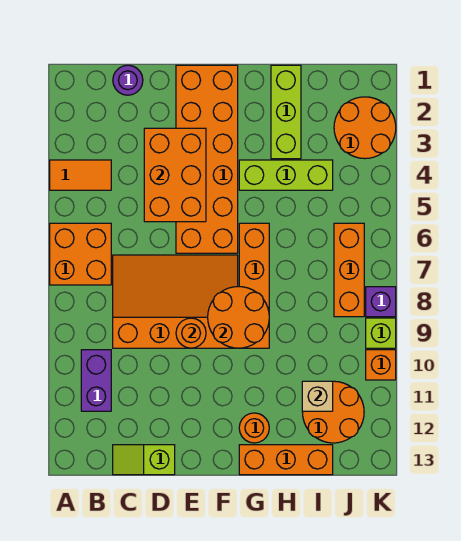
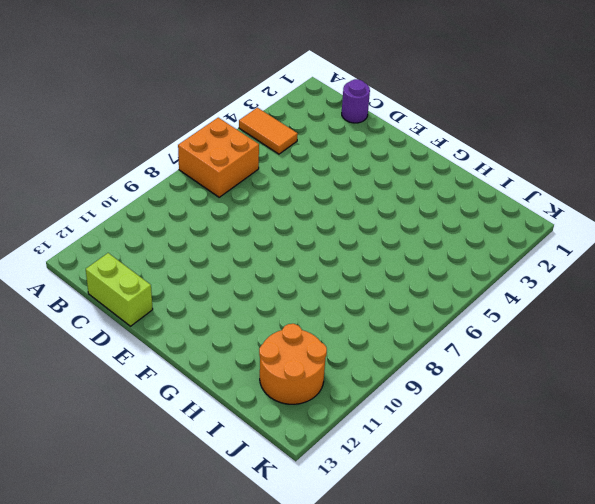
lime brick C13:D13 level 1 -> lime slope C13:D13 level 1 top D
none -> purple brick B10:B11 level 1
none -> orange slope C7:F9 level 1 top 9
none -> orange brick E1:F6 level 1

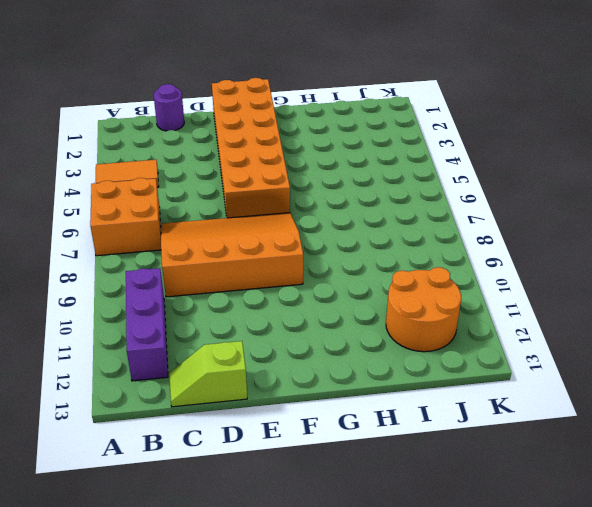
purple brick B10:B12 level 1 -> purple brick B10:B11 level 1
none -> lime brick G4:I4 level 1
none -> orange brick G6:G9 level 1
none -> orange round brick G12 level 1

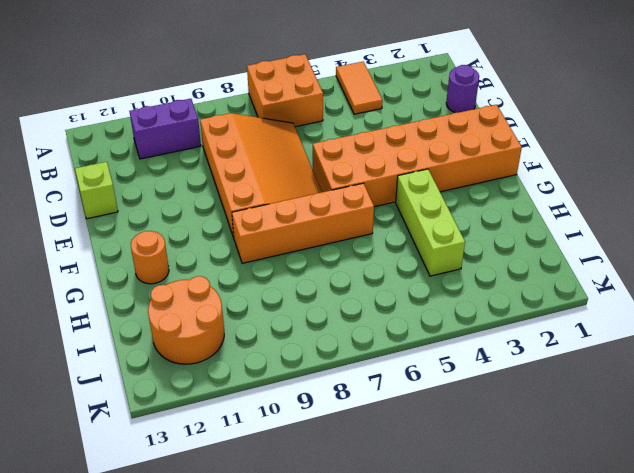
none -> orange brick G13:I13 level 1
none -> lime brick H1:H3 level 1
none -> orange round brick J2:K3 level 1

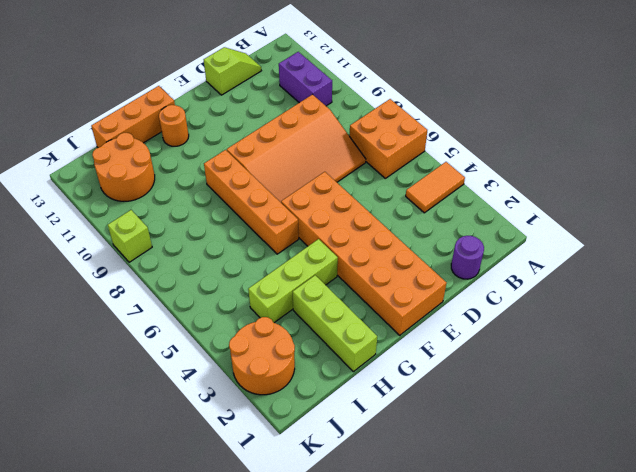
none -> orange brick J6:J8 level 1
none -> purple brick K8 level 1
none -> orange brick K10 level 1

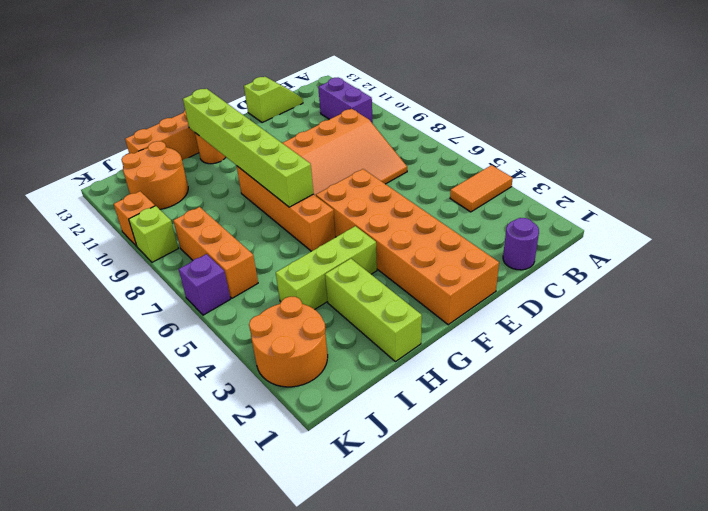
lime brick G7:G12 level 2 -> orange round brick F8:G9 level 2
purple brick K6 level 1 -> purple brick K8 level 1
none -> orange brick A6:B7 level 1
none -> orange brick D3:E5 level 2
none -> orange round brick E9 level 2

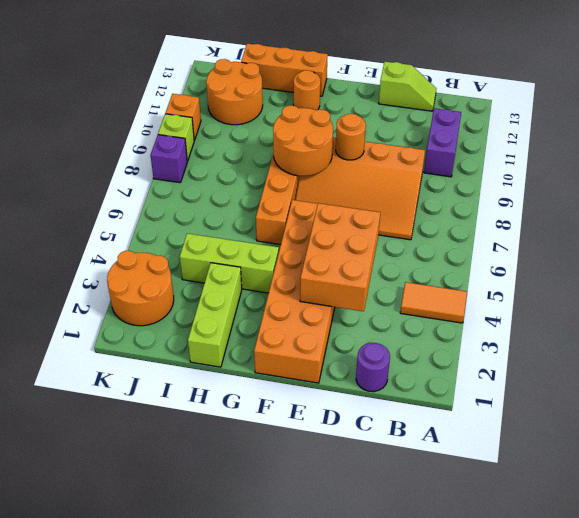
none -> orange brick A6:B7 level 1
none -> orange brick J6:J8 level 1
none -> tan brick I11 level 2

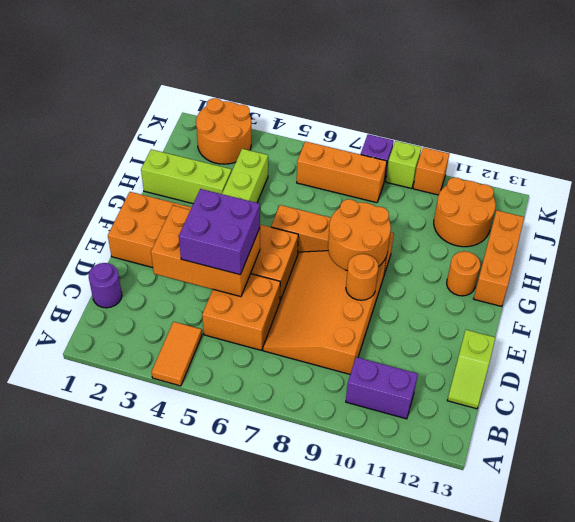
orange brick C5:D6 level 1 -> orange brick A6:B7 level 1
purple brick D4:E5 level 3 -> none
none -> tan brick I11 level 2

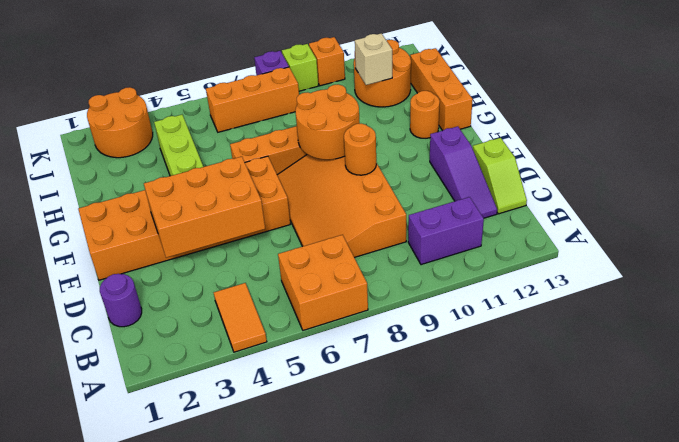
purple slope C12:E12 level 1 top E -> none
none -> lime brick H1:H3 level 1

